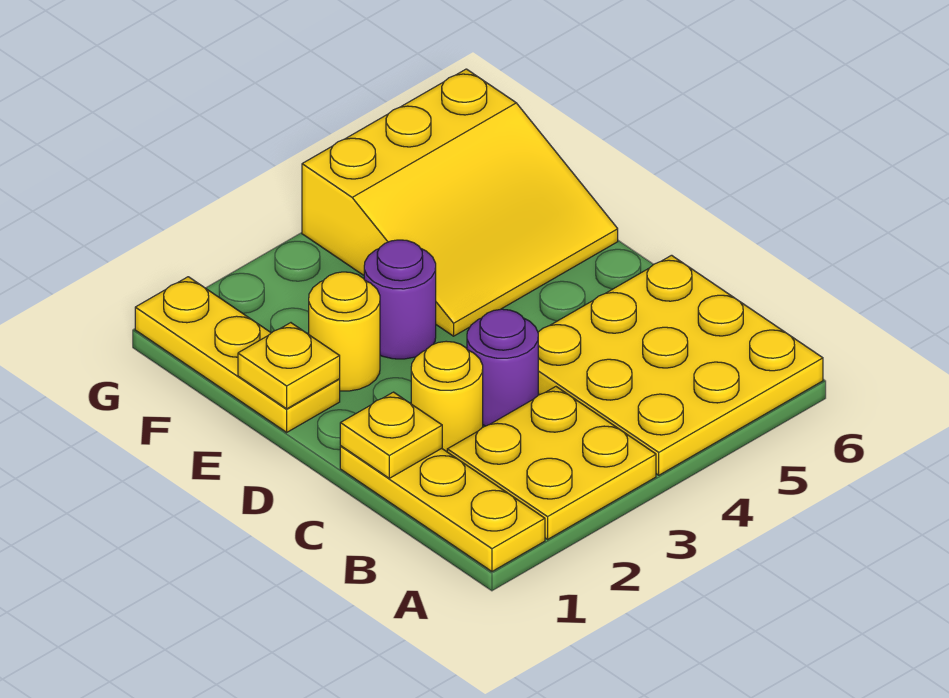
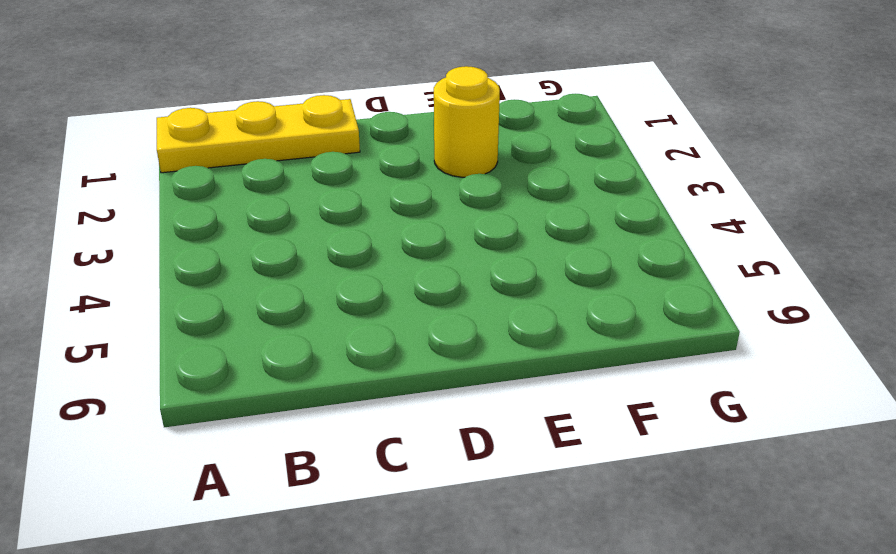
none -> yellow plate A2:B3 level 1
none -> yellow plate A4:C6 level 1

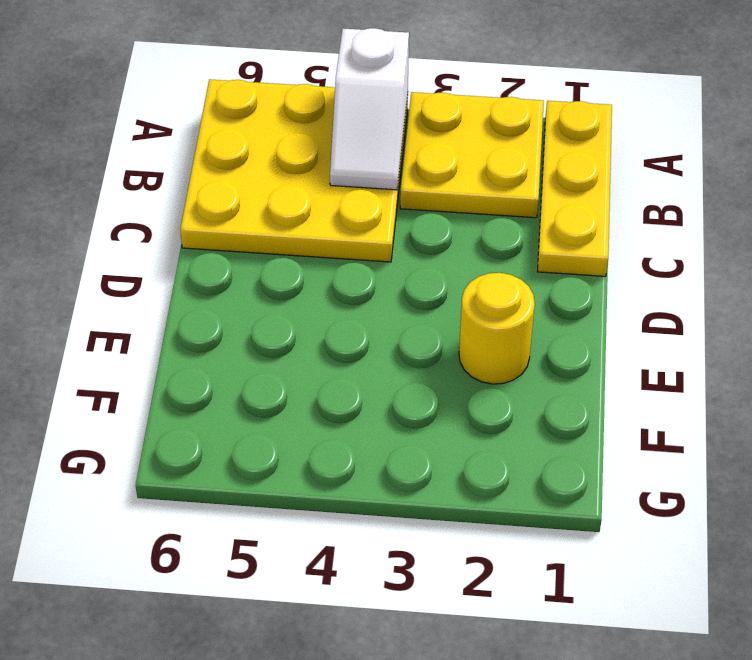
white slope A4:B4 level 2 top A -> none
none -> yellow round brick C2 level 1
none -> purple round brick C3 level 1

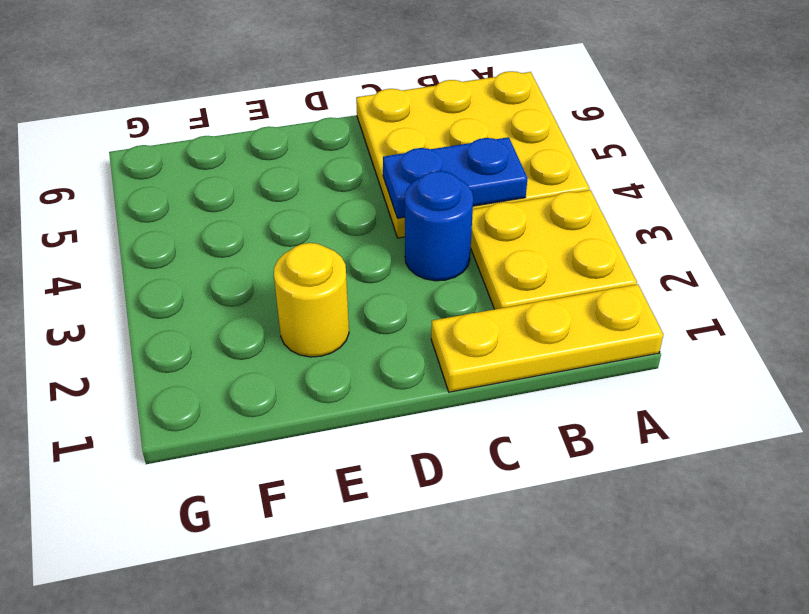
blue plate B4:C4 level 2 -> none
blue round brick C3 level 1 -> purple round brick C3 level 1
none -> yellow round brick C2 level 1
none -> yellow plate E1:G1 level 1

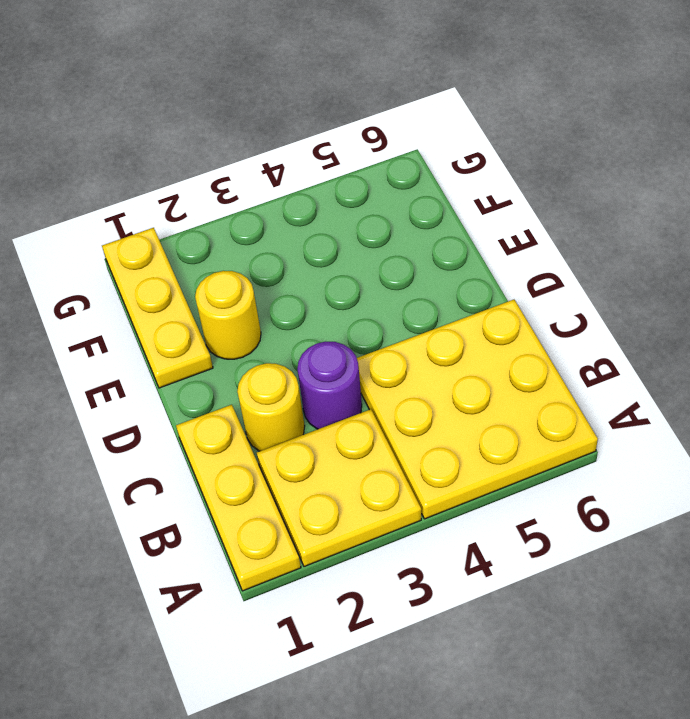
none -> purple round brick E3 level 1
none -> yellow slope E4:G6 level 1 top G

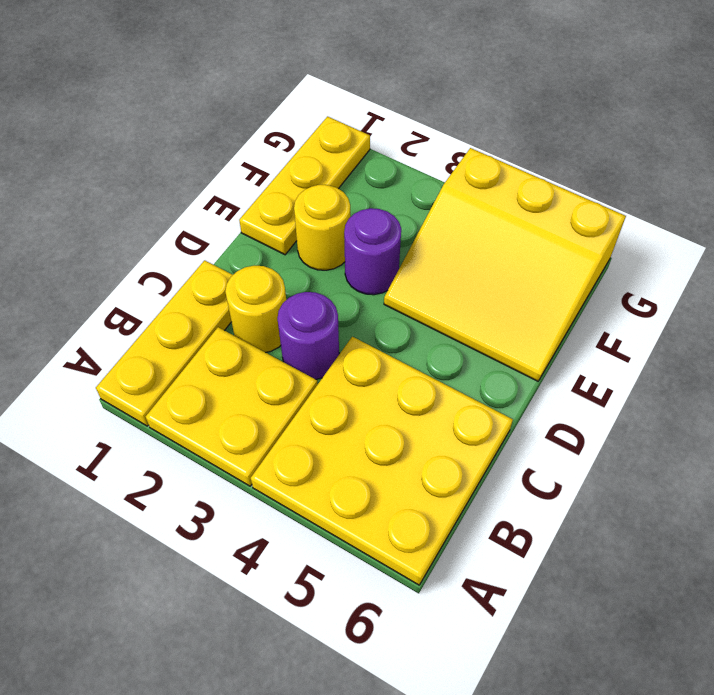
none -> yellow plate C1 level 2
none -> yellow plate E1 level 2

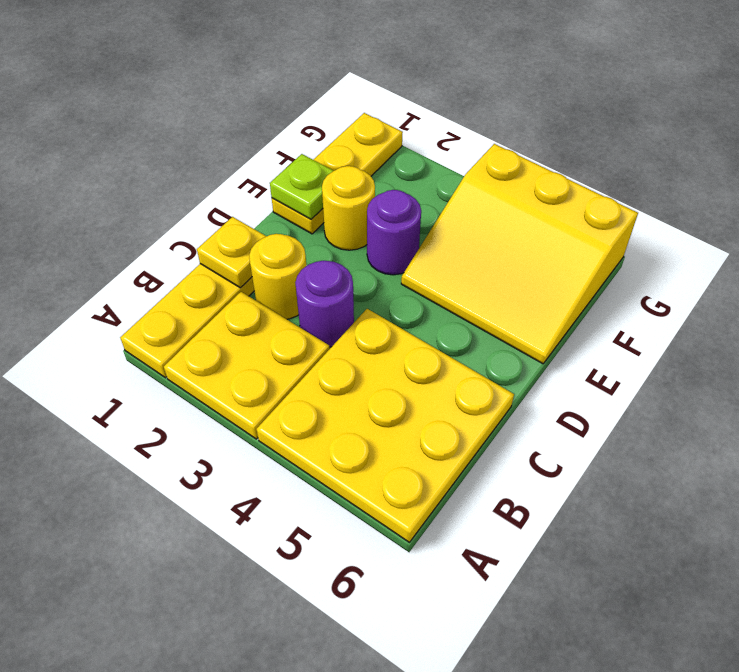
lime plate E1 level 2 -> yellow plate E1 level 2

